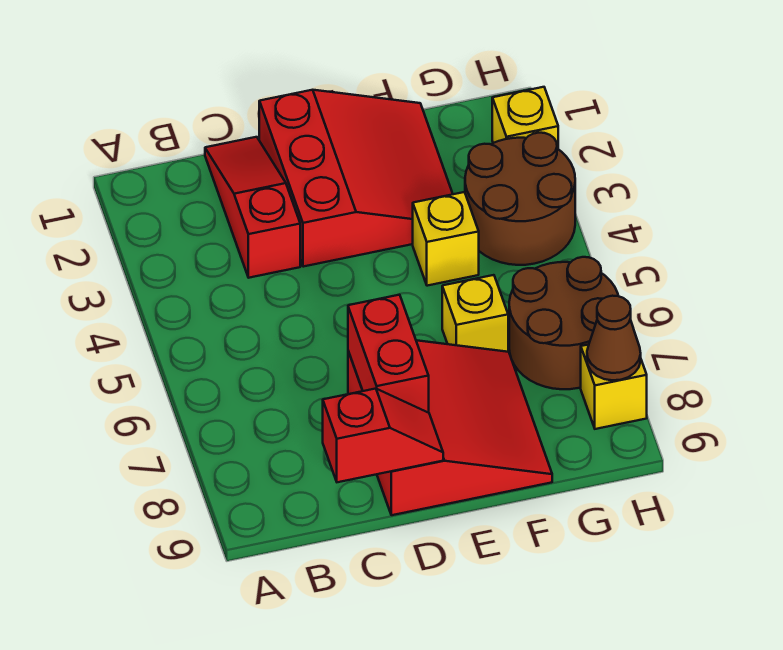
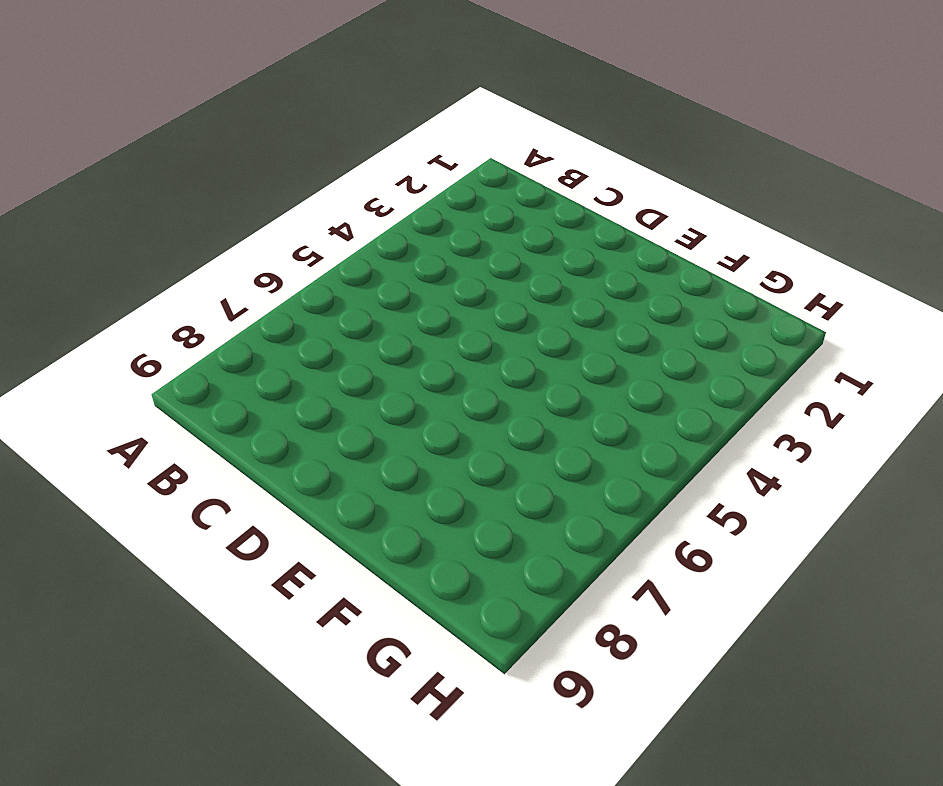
none -> red slope C1:C3 level 1 top 3
none -> red slope D1:F3 level 1 top D
none -> red slope D7:F9 level 1 top D

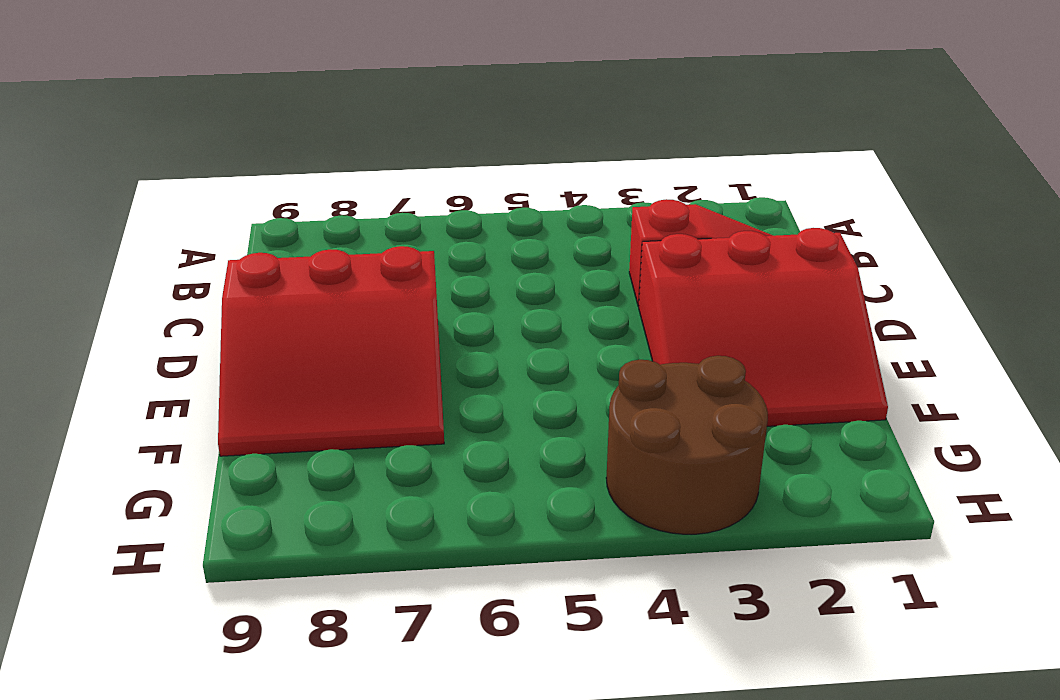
none -> yellow brick F4 level 1
none -> yellow brick F6 level 1
none -> brown round brick G6:H7 level 1

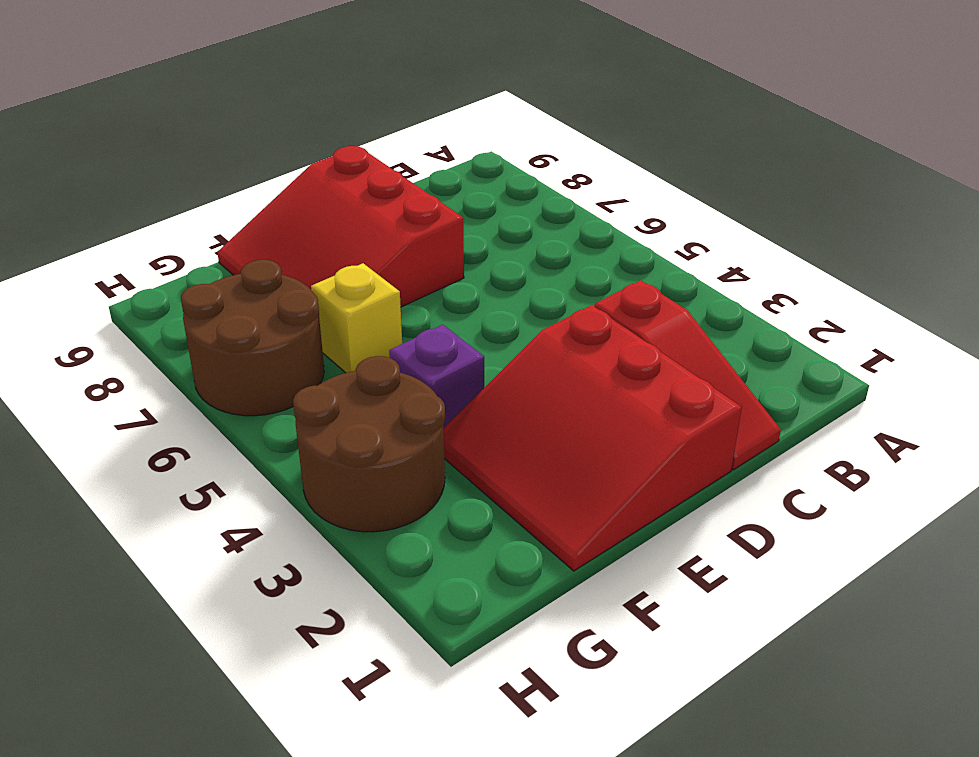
purple brick F4 level 1 -> yellow brick F4 level 1
none -> yellow brick H2 level 1
none -> yellow brick H8 level 1
none -> red slope C9:D9 level 2 top C

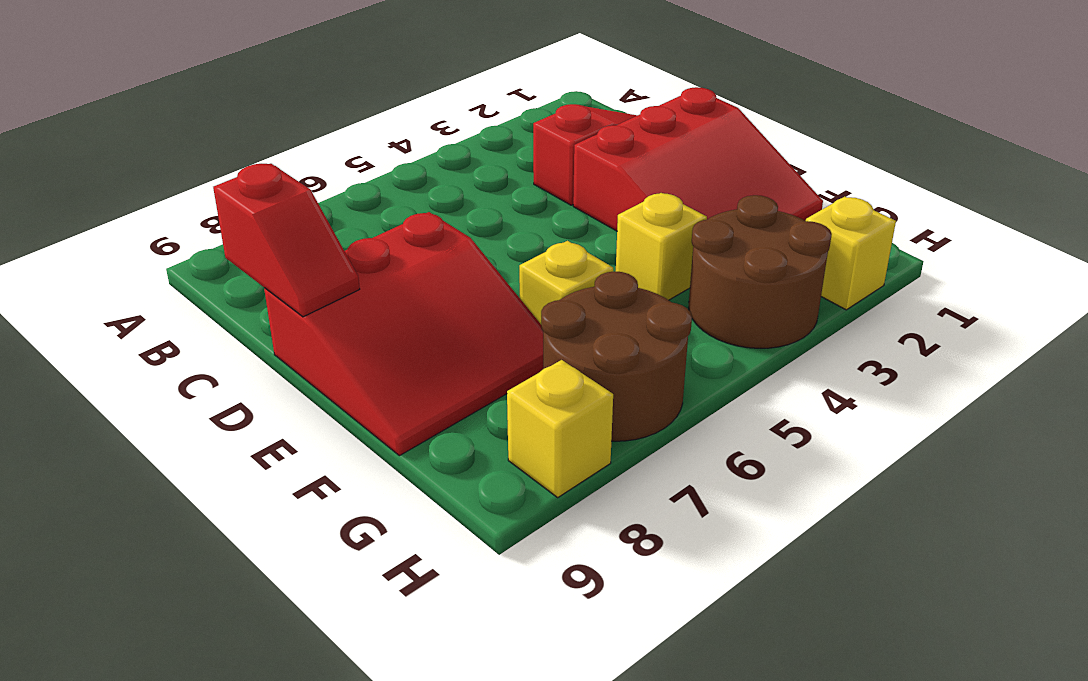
none -> red brick D7:D8 level 2
none -> brown cone H8 level 2

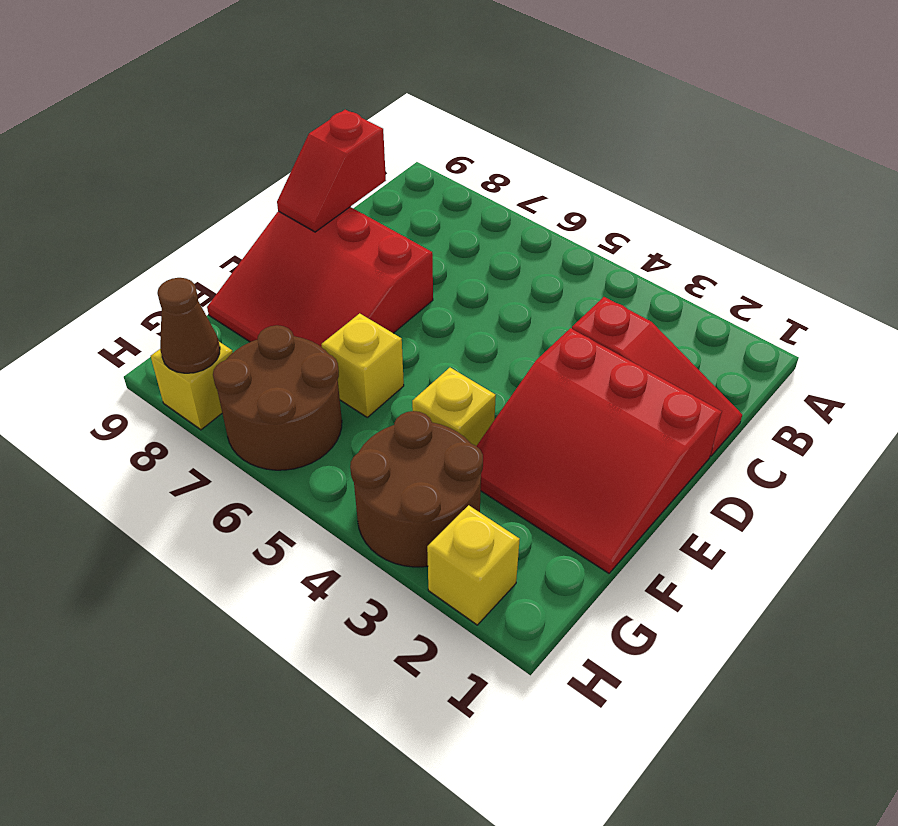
none -> red brick D7:D8 level 2

